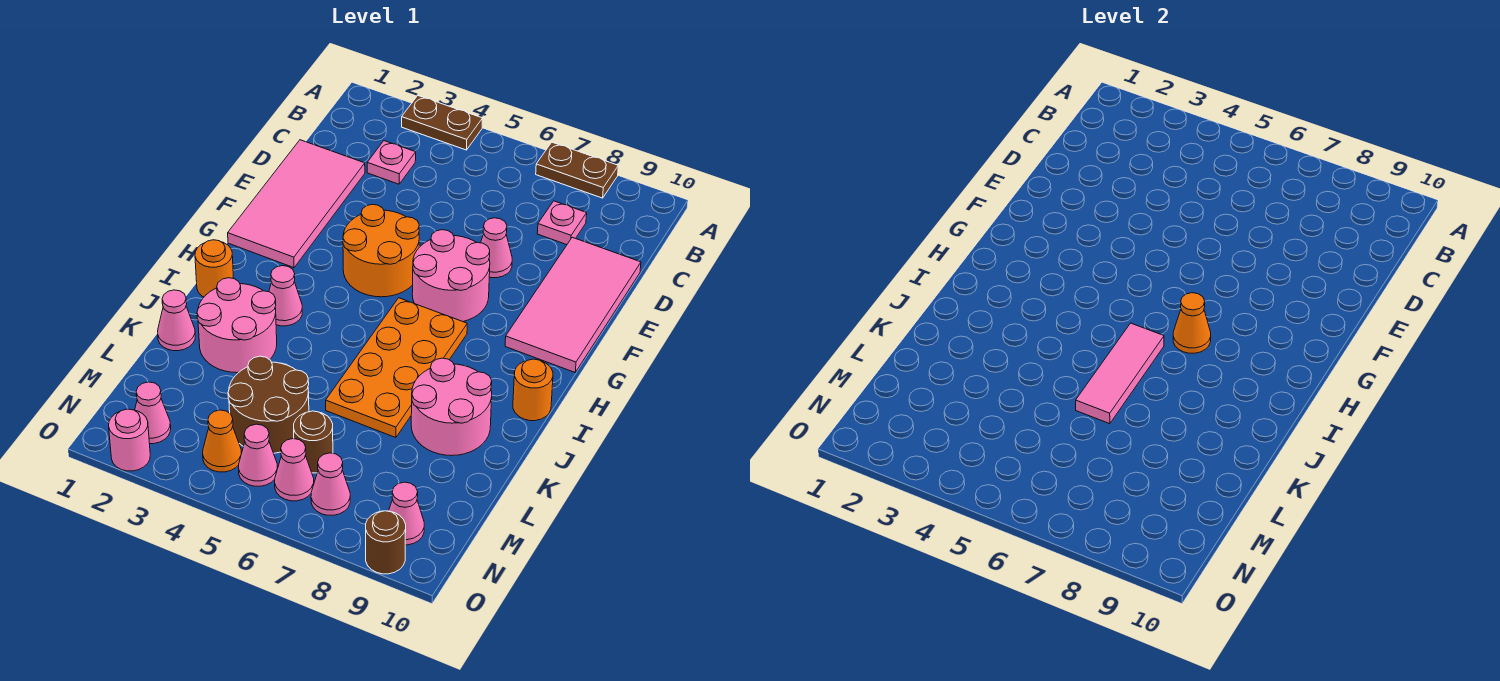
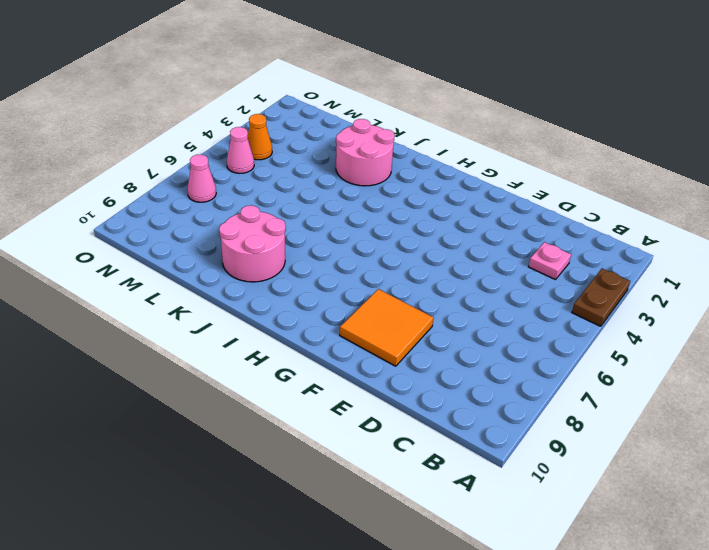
orange tile E8:F9 level 1 -> pink tile D9:G10 level 1
none -> brown plate A7:A8 level 1
none -> pink plate C8 level 1
none -> pink tile D1:G2 level 1

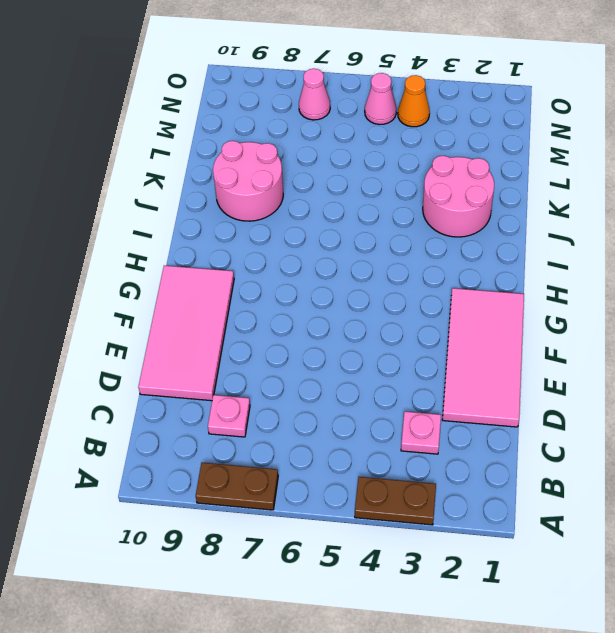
none -> pink cone E7 level 1
none -> orange round brick F4:G5 level 1
none -> pink round brick F6:G7 level 1

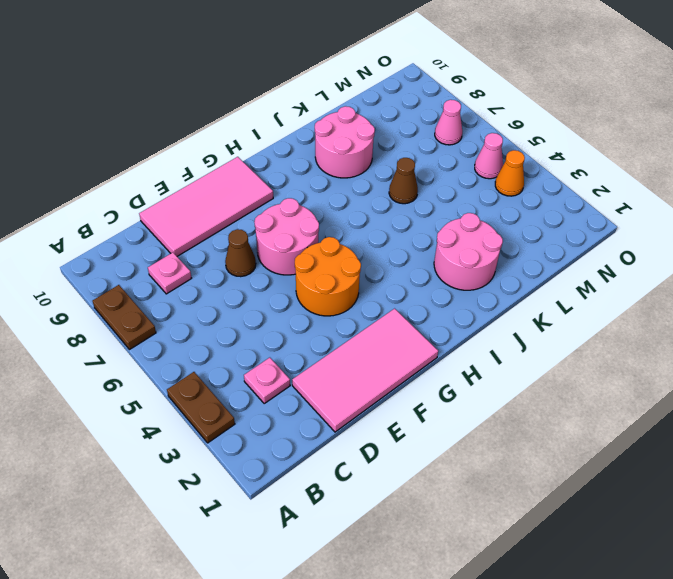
brown cone E7 level 1 -> pink cone E7 level 1
brown cone K6 level 1 -> orange plate H6:K7 level 1
none -> orange round brick I1 level 1
none -> pink cone I3 level 1
none -> orange round brick I10 level 1

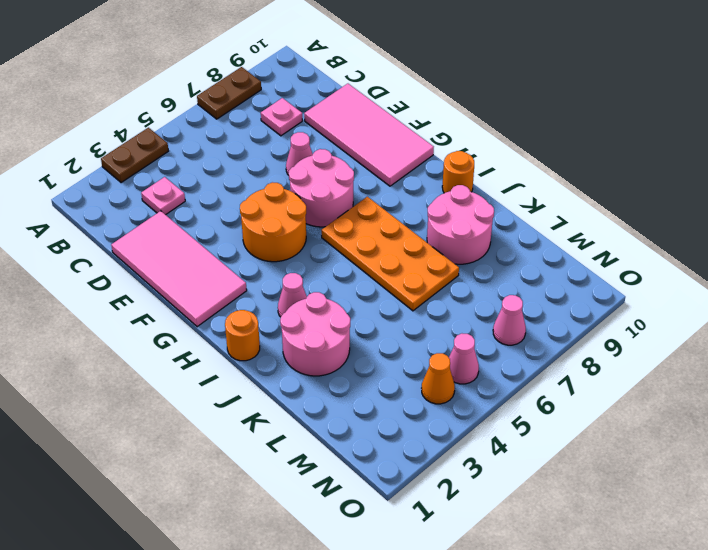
none -> pink cone K1 level 1
none -> brown round brick L4:M5 level 1
none -> brown round brick M6 level 1

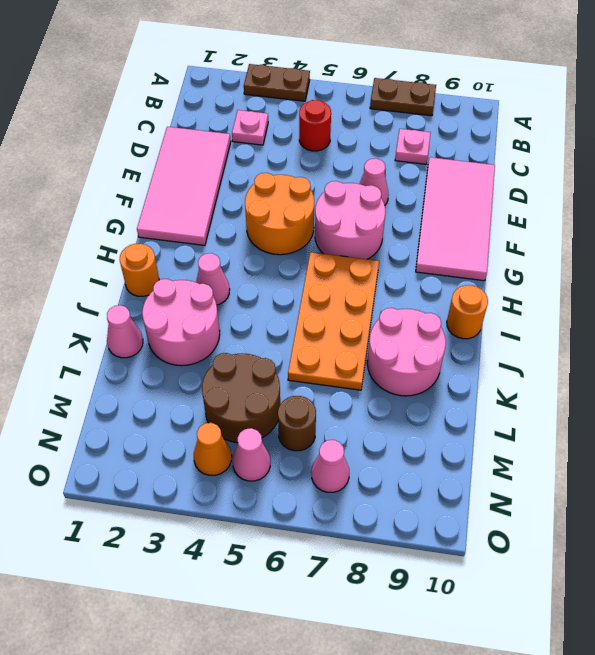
red round brick C5 level 1 -> none
none -> pink cone N2 level 1
none -> pink cone N6 level 1
none -> pink cone N9 level 1

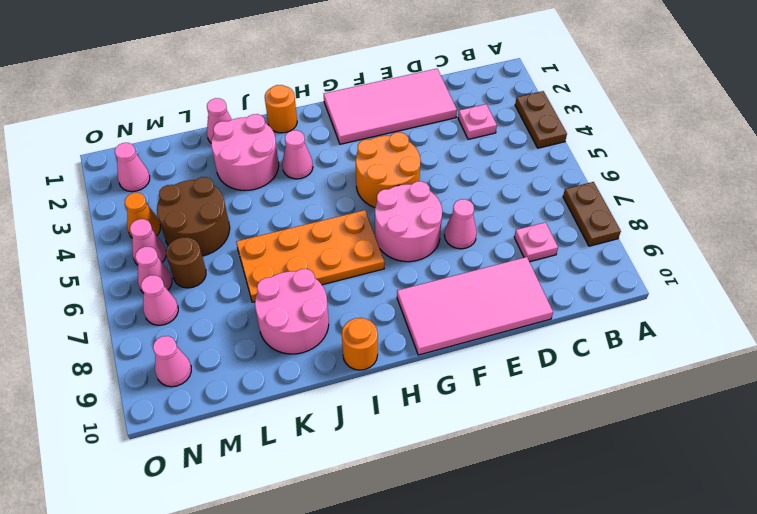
none -> pink round brick O2 level 1
none -> brown round brick O9 level 1
none -> orange cone H7 level 2

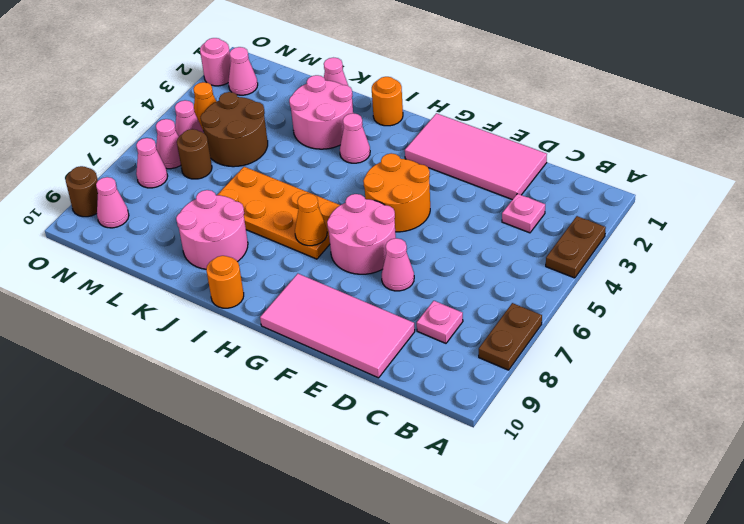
none -> pink tile I6:K6 level 2

